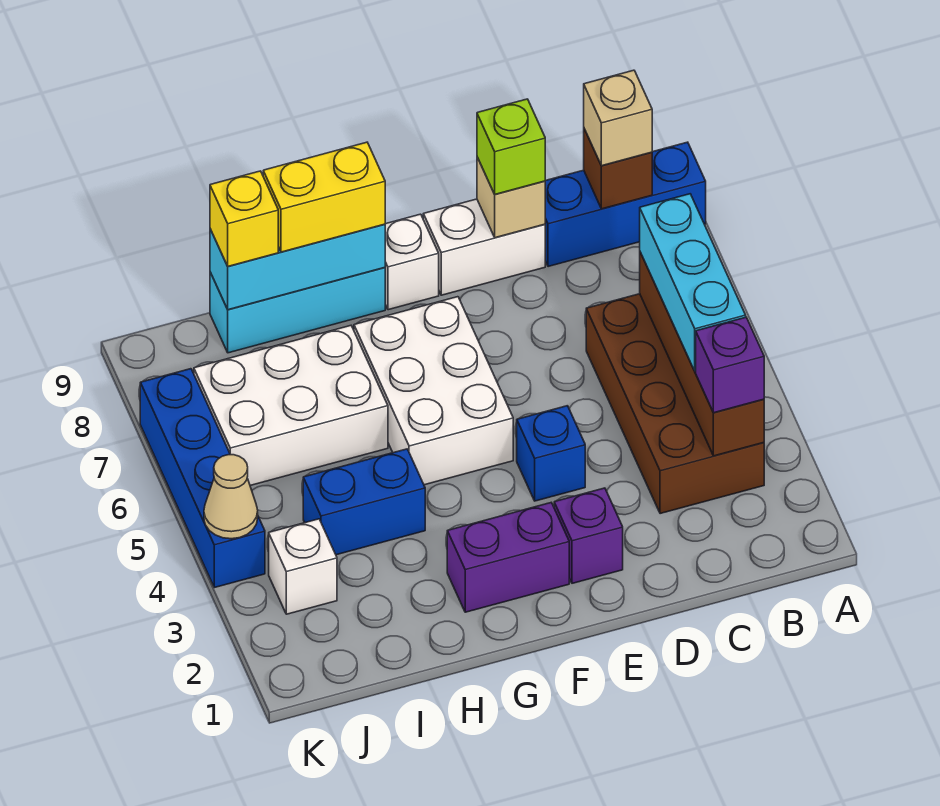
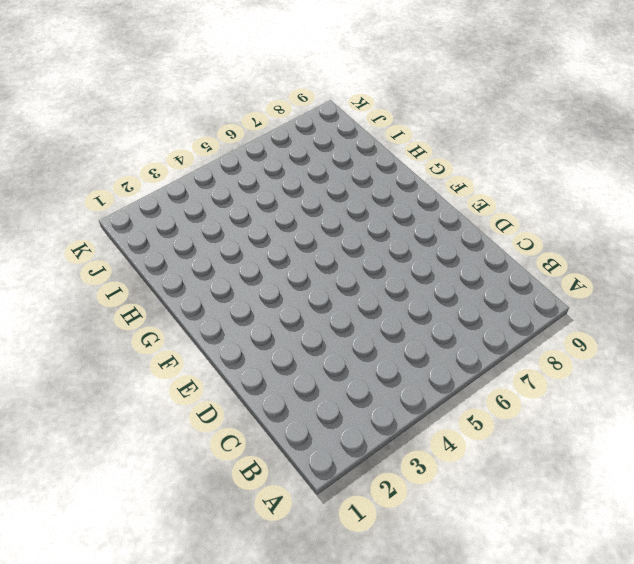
none -> blue brick A9:C9 level 1
none -> brown brick B3:C6 level 1
none -> white brick D9:E9 level 1

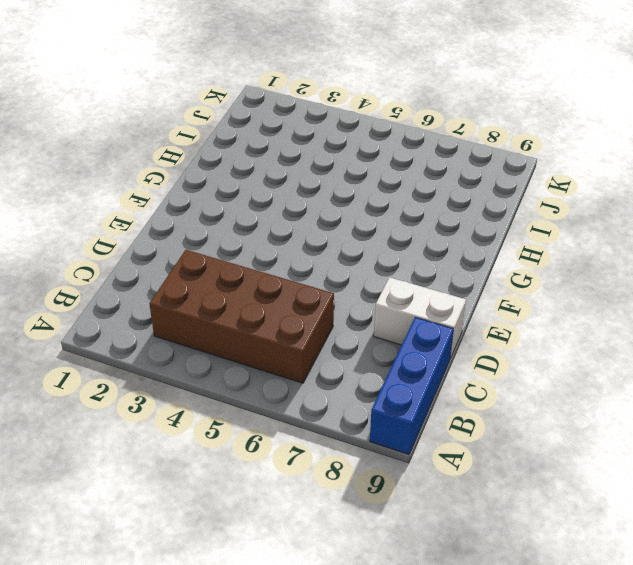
white brick D8:D9 level 1 -> white brick D9:E9 level 1
none -> purple brick E2 level 1
none -> blue brick E4 level 1
none -> purple brick F2:G2 level 1

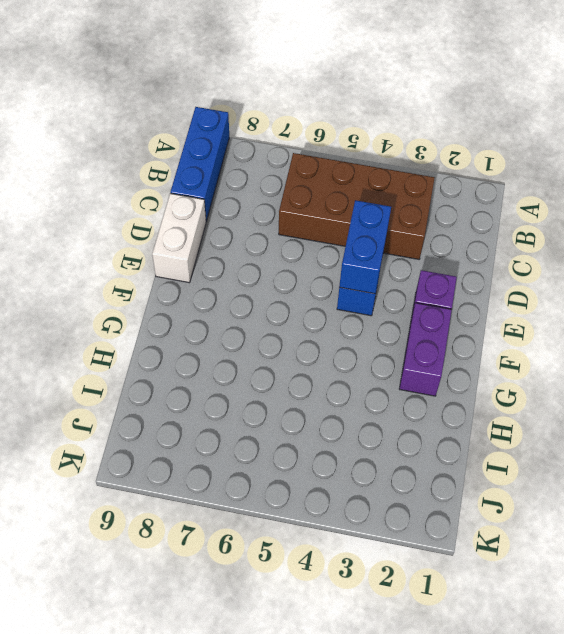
blue brick D4:E4 level 2 -> blue brick H4:I4 level 1
none -> white brick F5:G7 level 1
none -> white brick F9 level 1
none -> cyan brick G9:I9 level 1

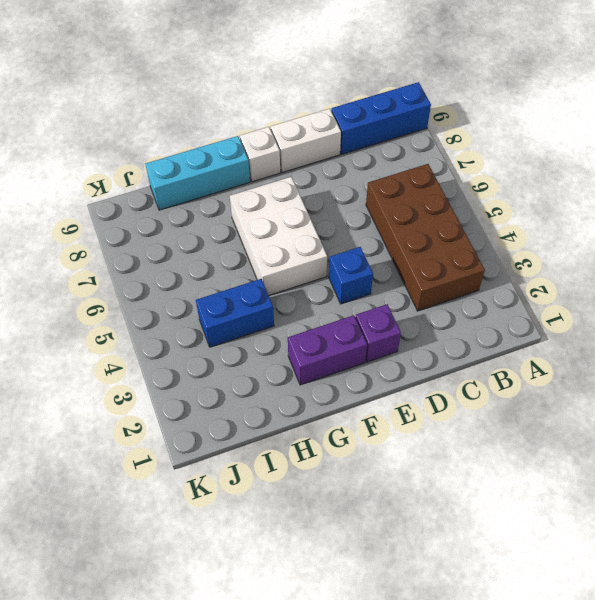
none -> white brick H6:J7 level 1
none -> white brick J3 level 1
none -> blue brick K4:K7 level 1

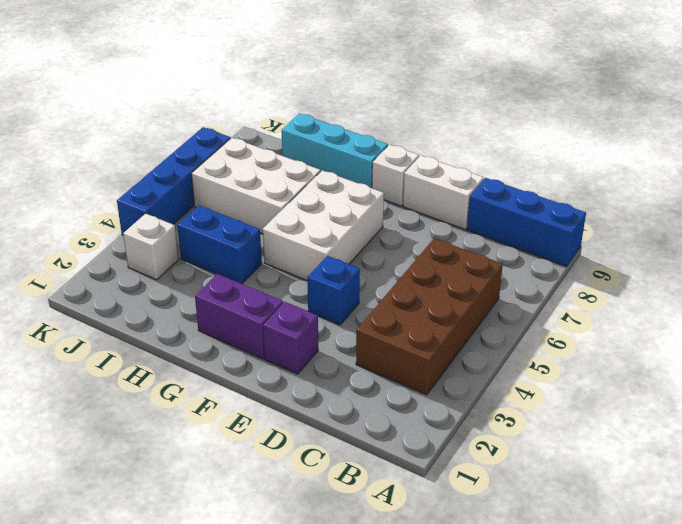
none -> brown brick B3:B6 level 2
none -> brown brick B9 level 2
none -> tan brick D9 level 2

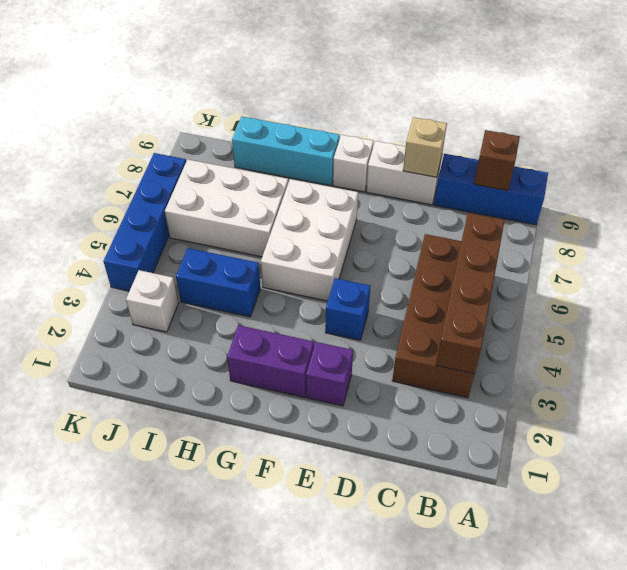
none -> cyan brick G9:I9 level 2
none -> tan cone K4 level 2
none -> purple brick B3 level 3

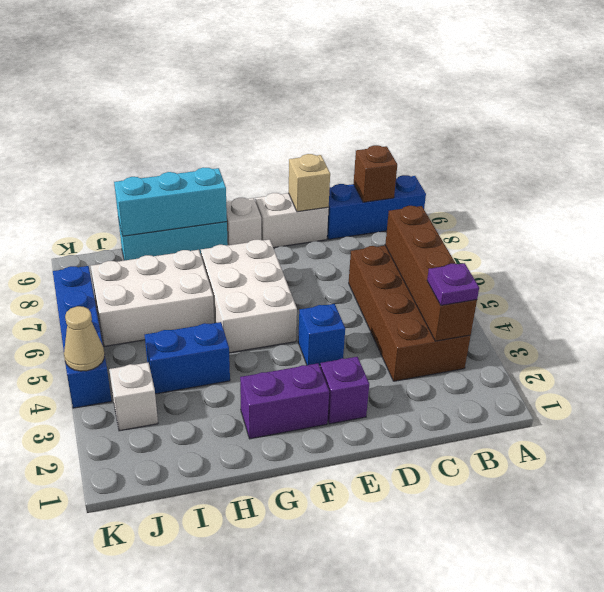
purple plate B3 level 3 -> purple brick B3 level 3
none -> cyan brick B4:B6 level 3
none -> tan brick B9 level 3
none -> lime brick D9 level 3

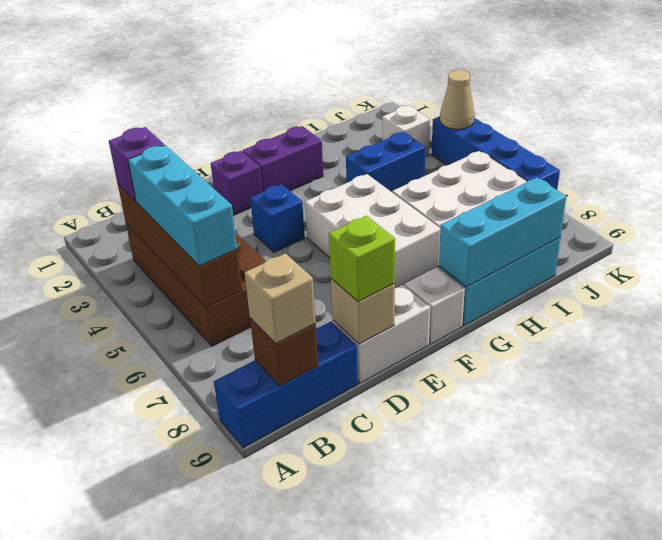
none -> yellow brick G9:H9 level 3
none -> yellow brick I9 level 3

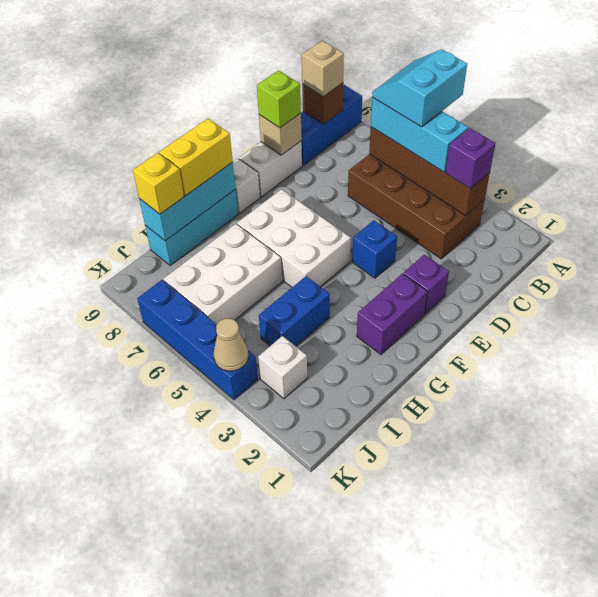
cyan slope A5:B6 level 4 top 5 -> none

